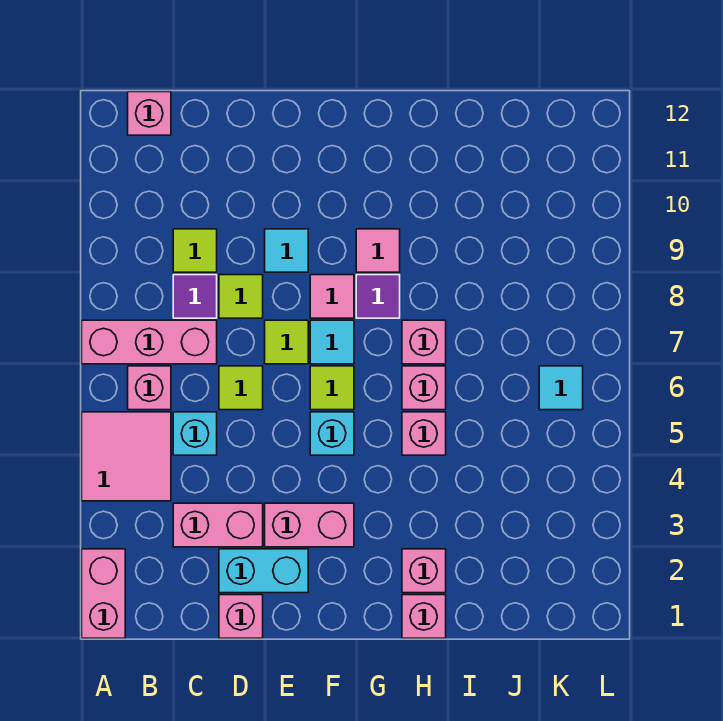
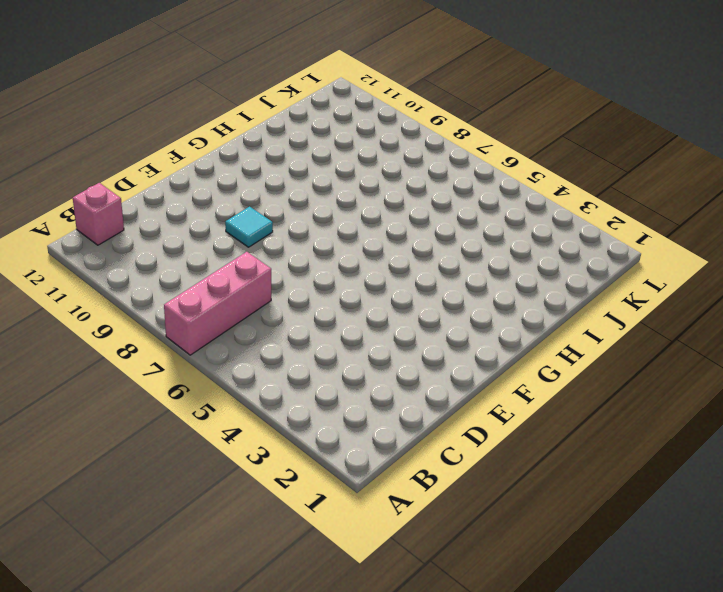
none -> pink brick A1:A2 level 1
none -> pink tile A4:B5 level 1
none -> pink brick B6 level 1

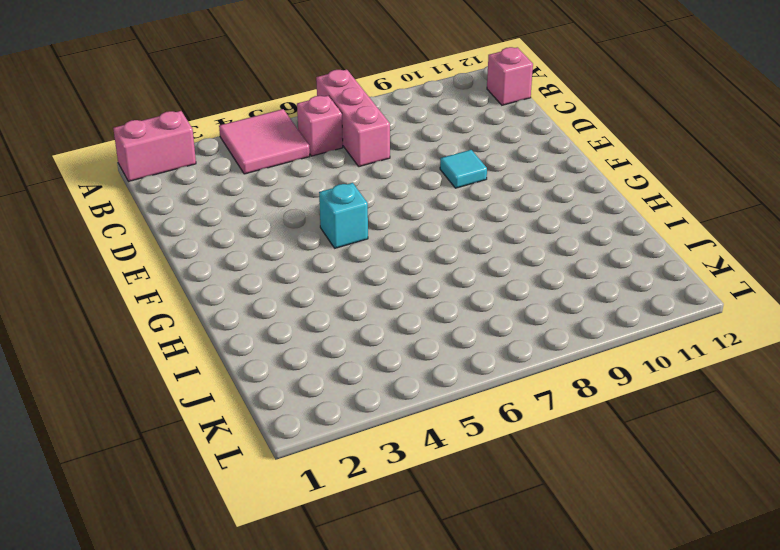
none -> pink brick C3:D3 level 1
none -> cyan brick C5 level 1
none -> purple tile C8 level 1

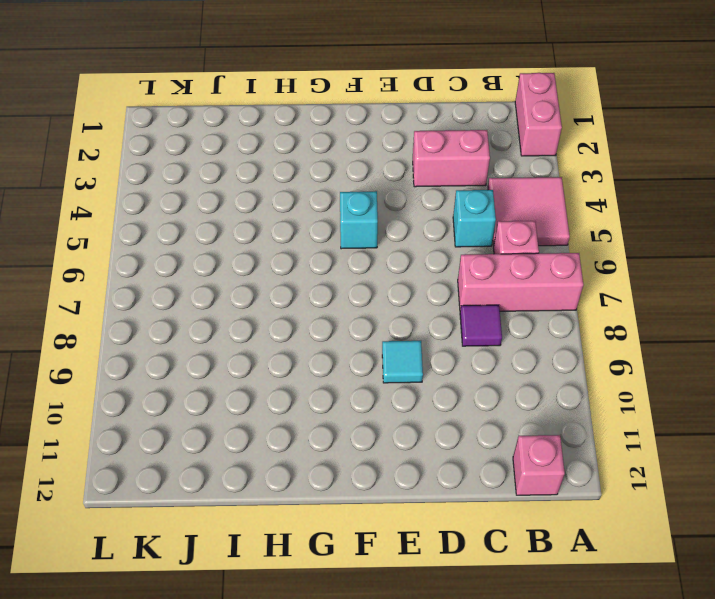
none -> lime tile C9 level 1
none -> pink brick D1 level 1
none -> cyan brick D2:E2 level 1

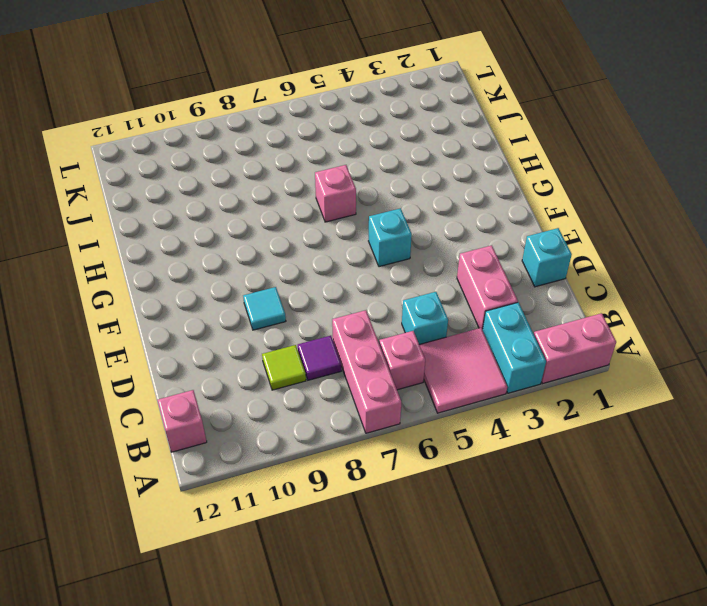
cyan brick A3:B3 level 1 -> cyan brick D2:E2 level 1
cyan brick D1 level 1 -> pink brick D1 level 1
none -> lime tile D6 level 1
none -> lime tile D8 level 1
none -> pink brick E3:F3 level 1

